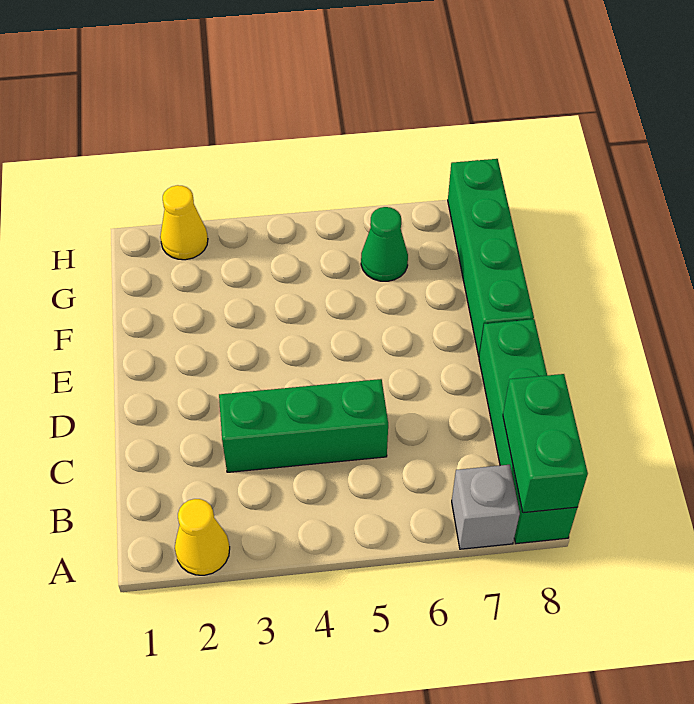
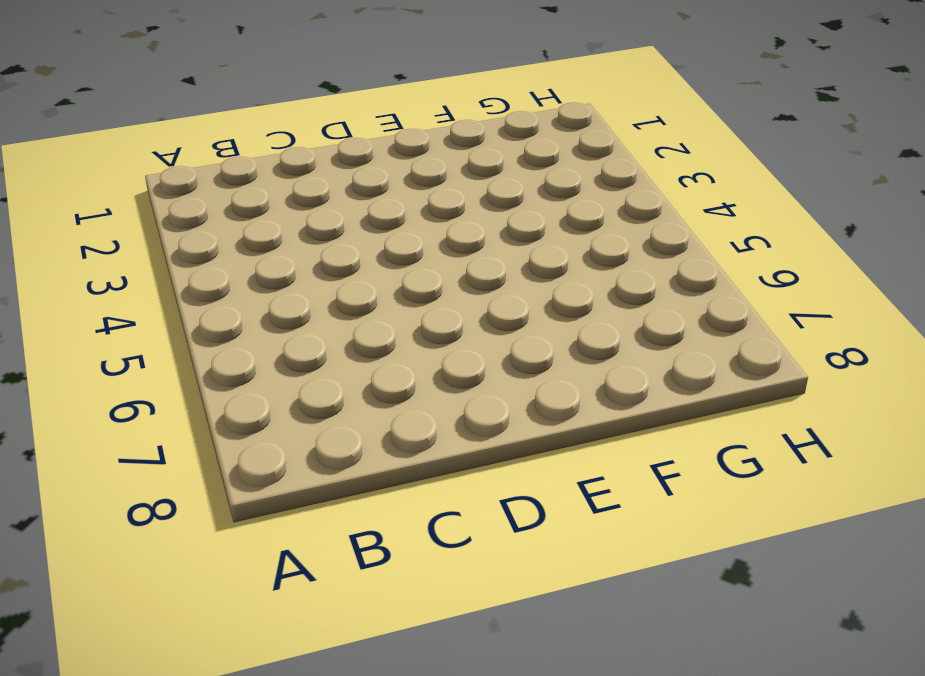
none -> yellow cone A2 level 1
none -> grey brick A7 level 1

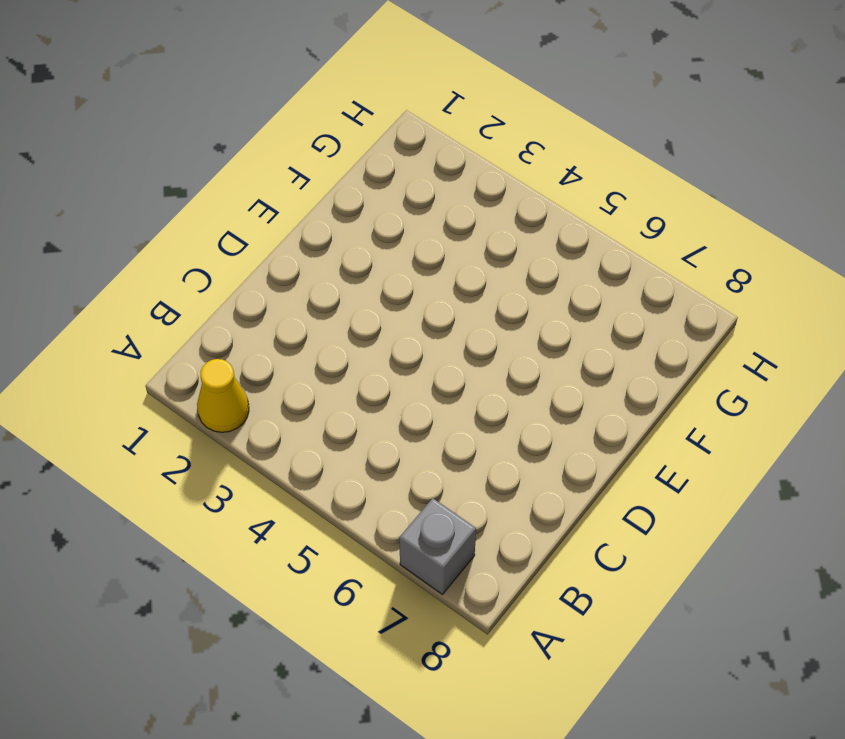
none -> green brick A8:D8 level 1
none -> green brick C3:C5 level 1

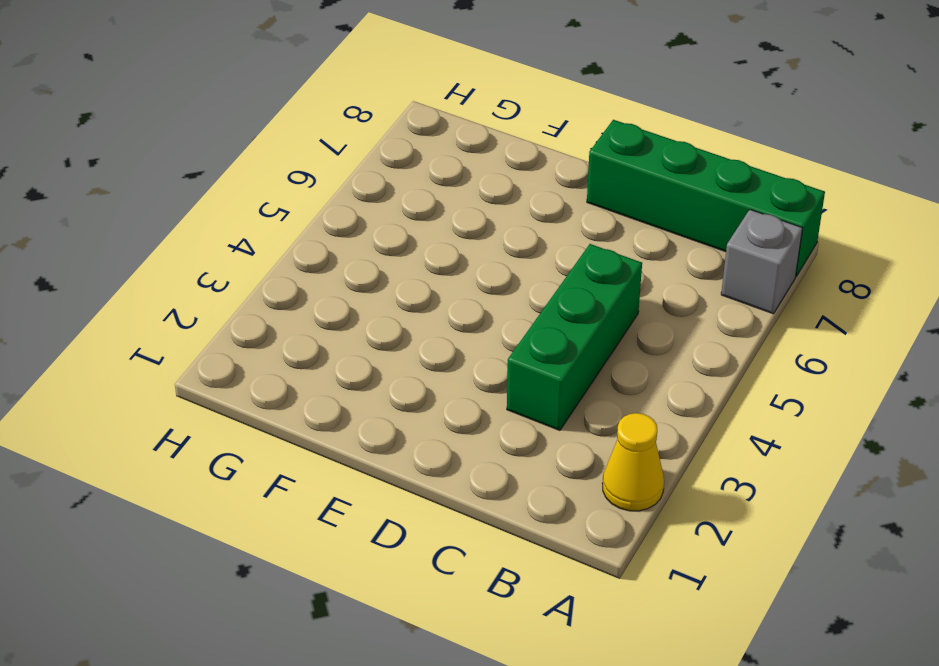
none -> green brick E8:H8 level 1
none -> green cone G6 level 1

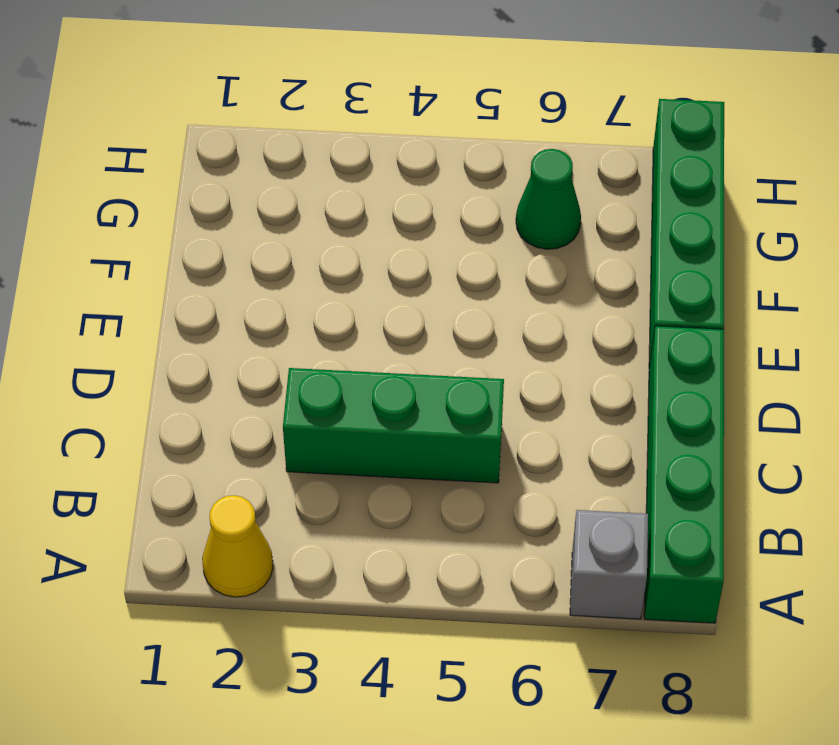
none -> yellow cone H2 level 1
none -> green brick A8:B8 level 2

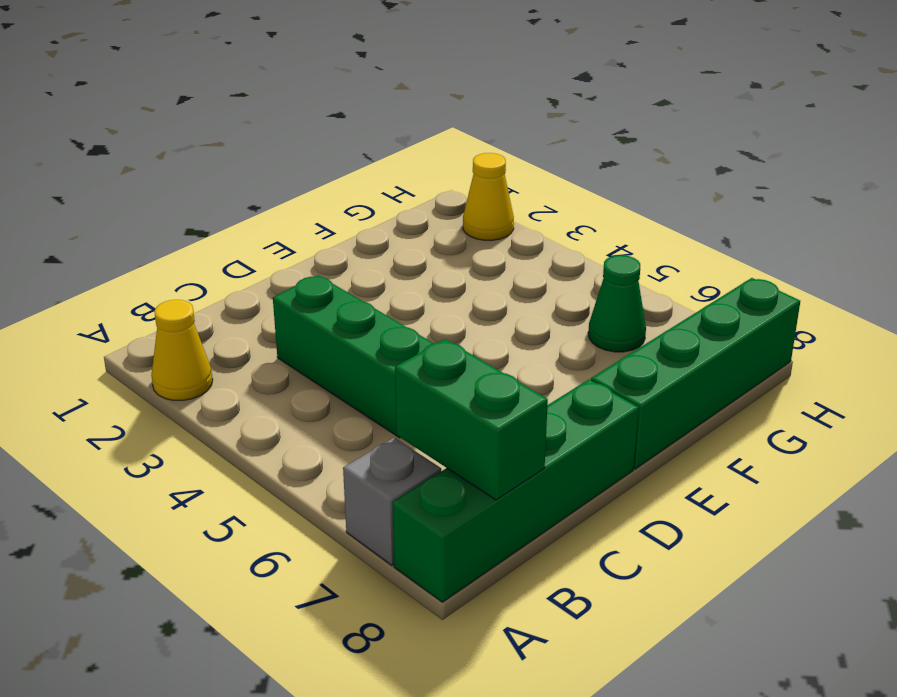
green brick B7:B8 level 2 -> green brick A8:B8 level 2

